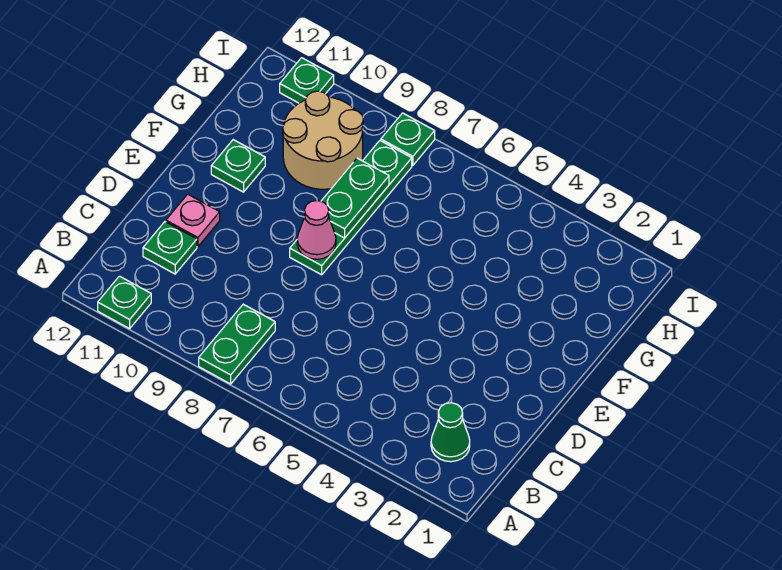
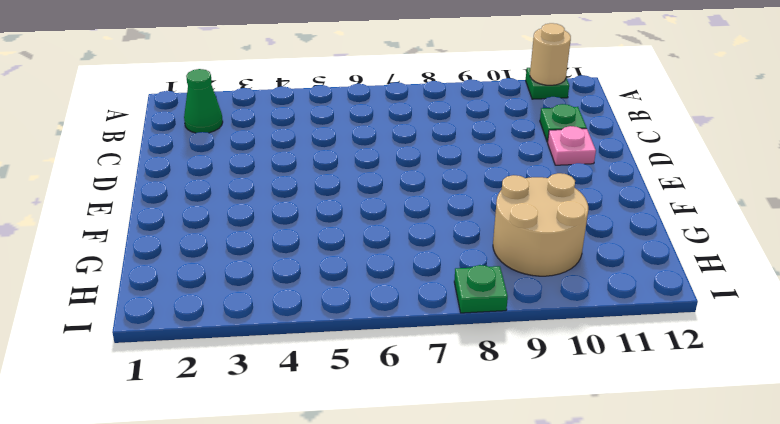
tan round brick A11 level 2 -> none
none -> green plate A8:B8 level 1
none -> green plate E8:H8 level 1
none -> green plate F11 level 1

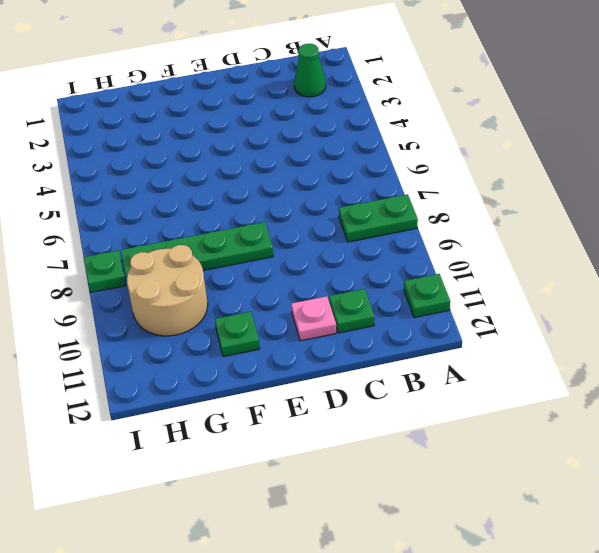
none -> green plate I11 level 1
none -> pink cone E8 level 2
none -> green plate F8:G8 level 2

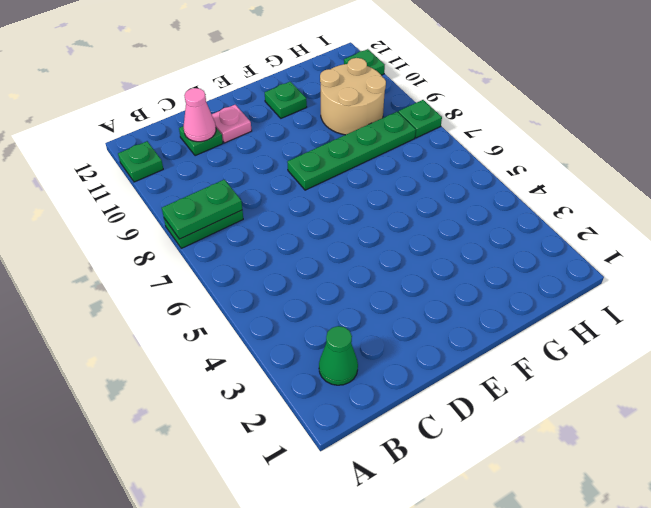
green plate A8:B8 level 2 -> green plate F8:G8 level 2
pink cone C11 level 2 -> pink cone E8 level 2

